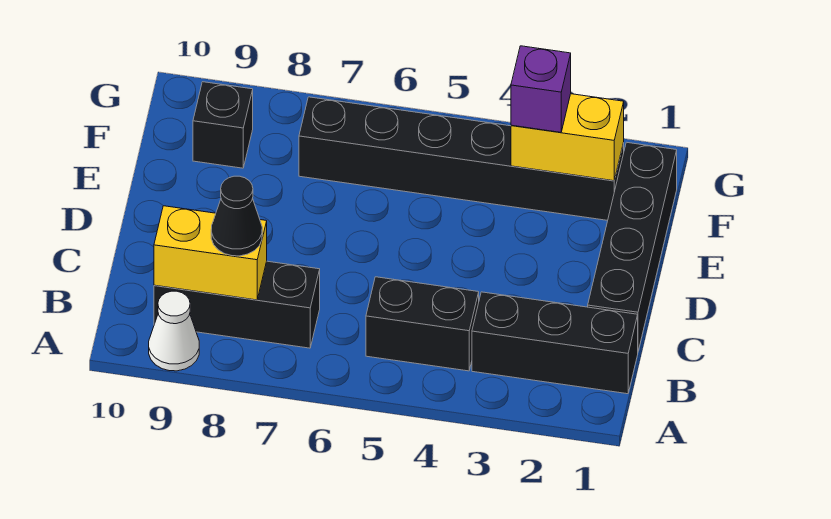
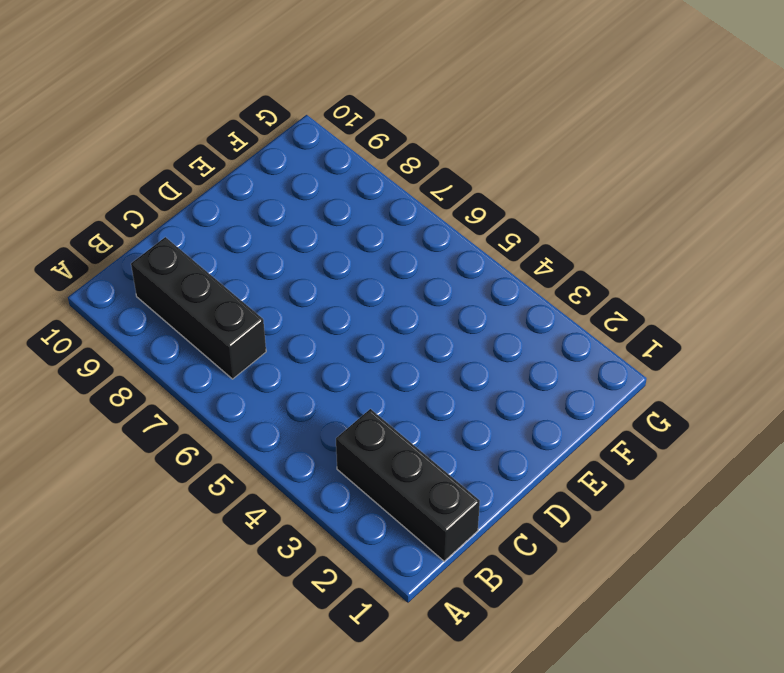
none -> white cone A9 level 1
none -> black brick B4:B5 level 1

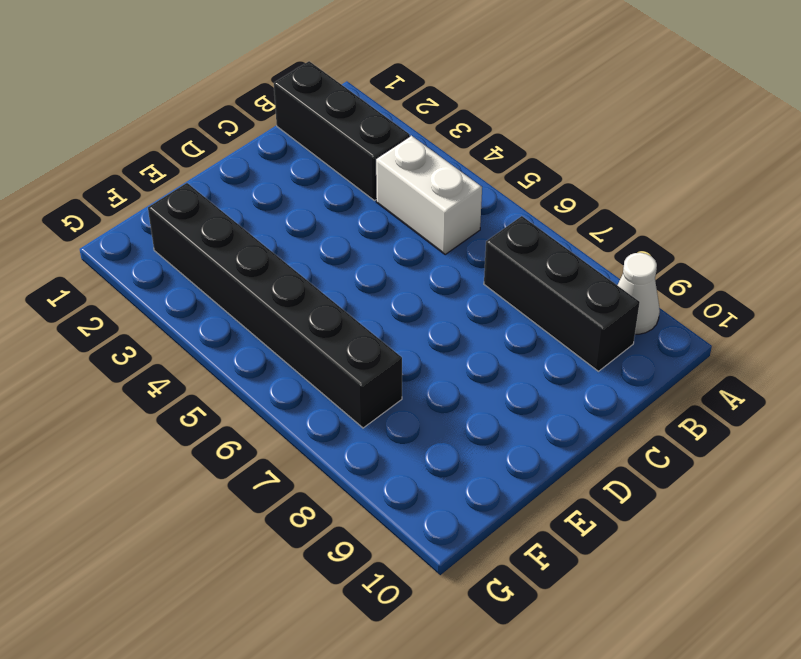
white brick B4:B5 level 1 -> black brick B4:B5 level 1
none -> black brick C1:F1 level 1
none -> black brick F9 level 1

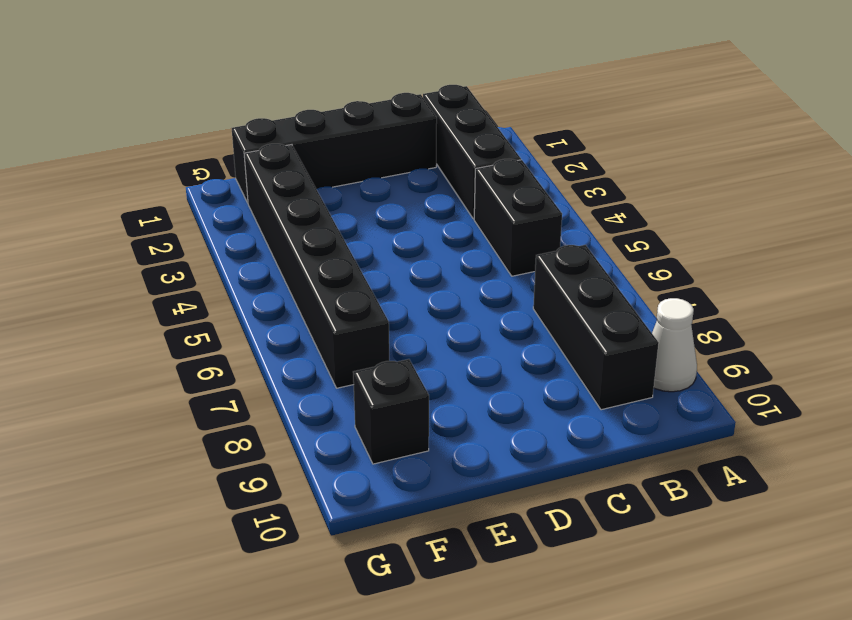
none -> yellow brick B8:B9 level 2
none -> yellow brick F2:F3 level 2

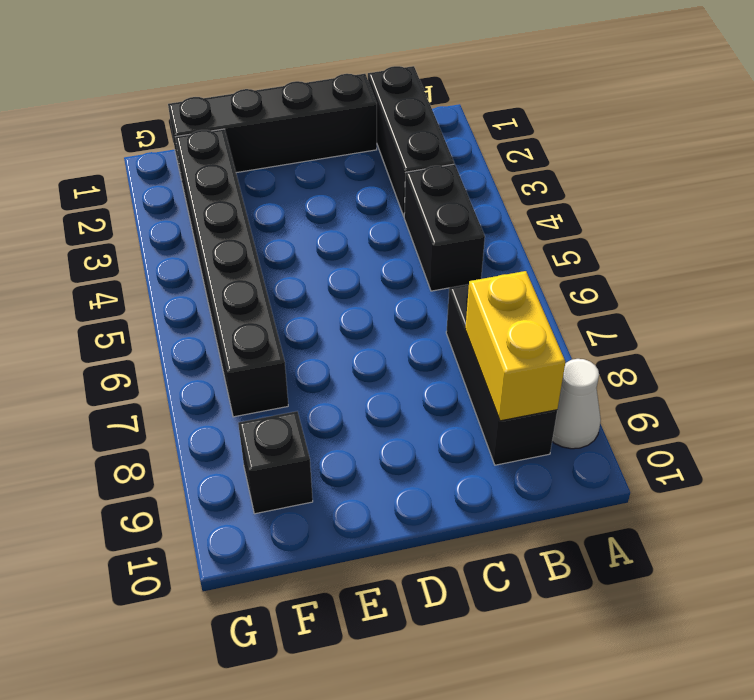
none -> yellow brick F2:F3 level 2
none -> black cone B8 level 3

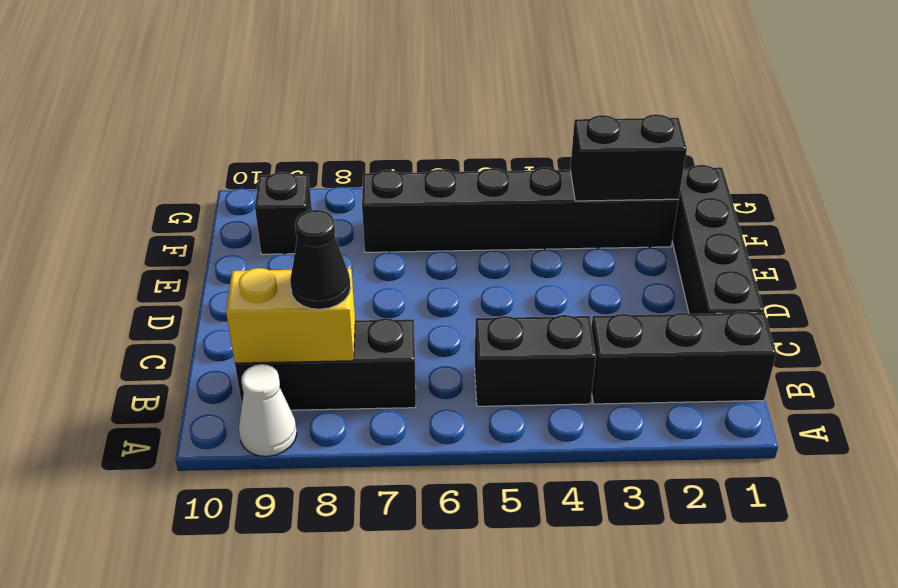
black brick F2:F3 level 2 -> yellow brick F2:F3 level 2
none -> purple brick F3 level 3

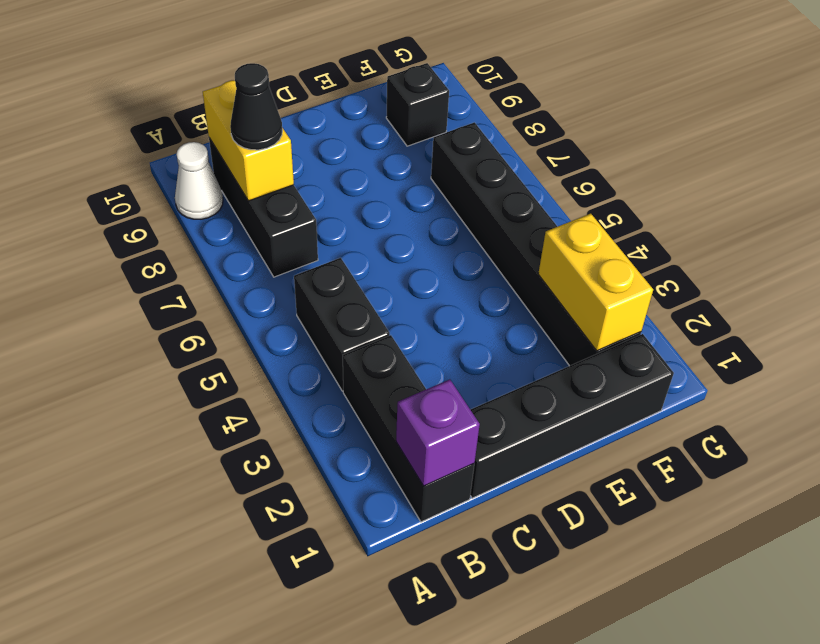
purple brick B1 level 2 -> purple brick F3 level 3

